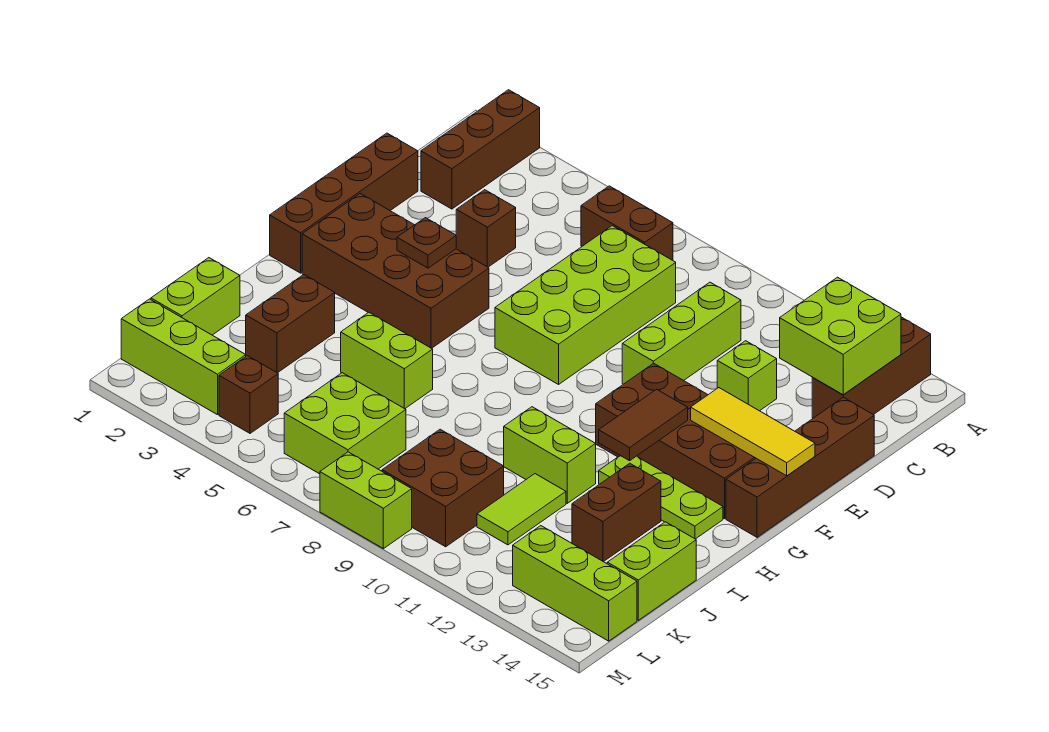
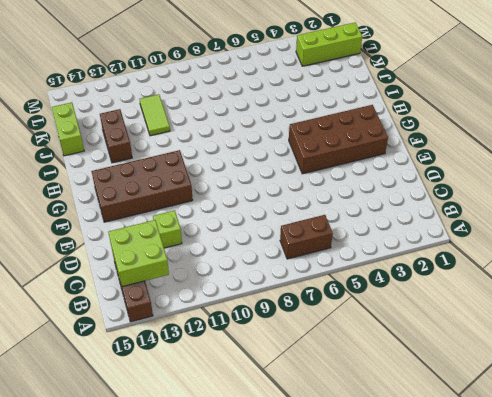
none -> brown brick A2:C2 level 1
none -> lime brick C7:F8 level 1
none -> lime brick C10:E10 level 1

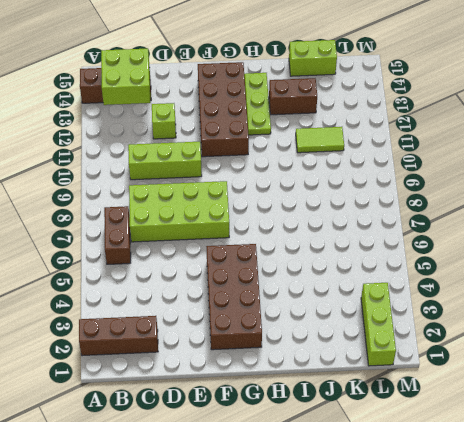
none -> brown brick D1:G1 level 1
none -> brown brick D4 level 1
none -> brown brick D15:G15 level 1

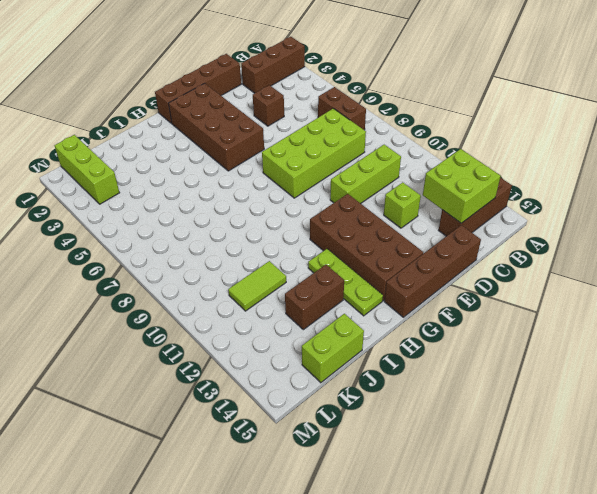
none -> brown brick I3:J3 level 1
none -> lime brick I5:I6 level 1
none -> lime brick I10:I11 level 1

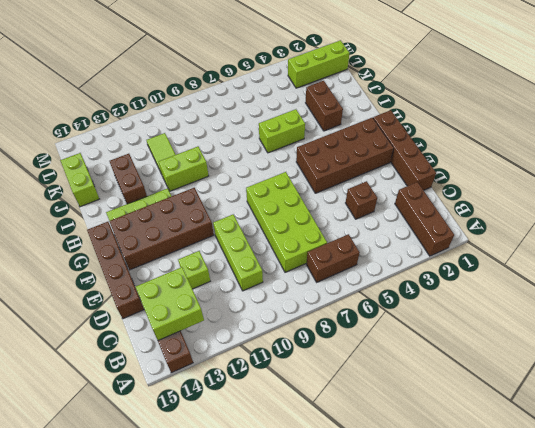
none -> lime brick J1:K1 level 1
none -> lime brick K6:L7 level 1
none -> brown brick K9:L10 level 1

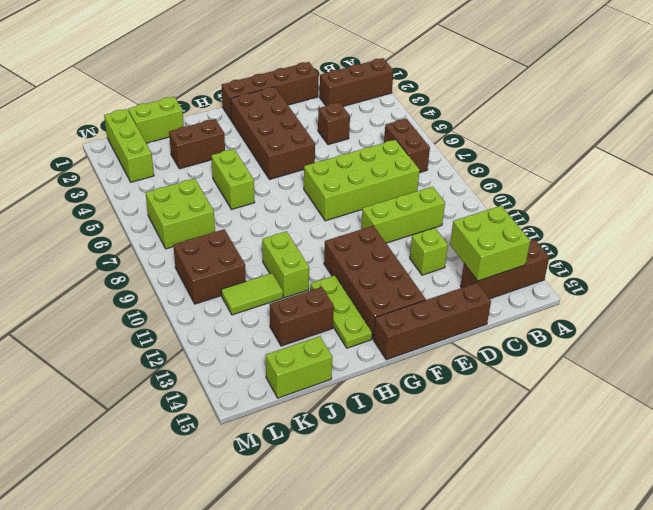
none -> brown brick L4 level 1
none -> lime brick L13:L15 level 1
none -> lime brick M8:M9 level 1

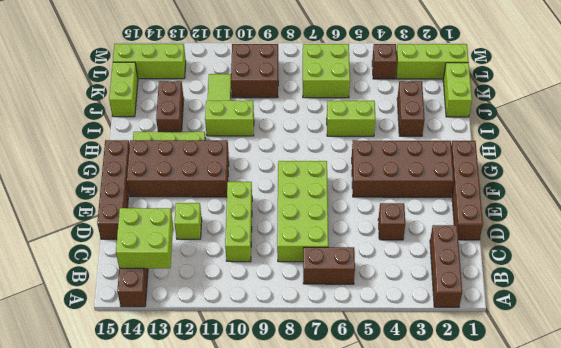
none -> lime brick M8:M9 level 1
none -> brown plate F4 level 2
none -> yellow tile F13:F15 level 2

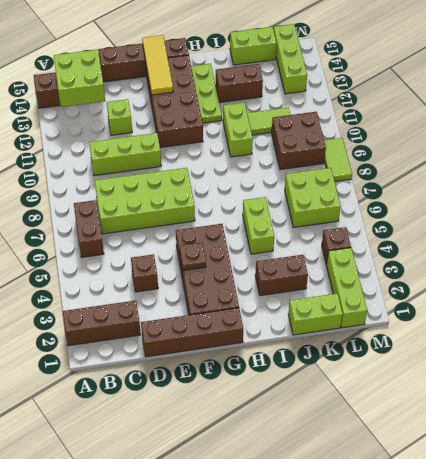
lime tile M8:M9 level 1 -> lime brick M8:M9 level 1
none -> brown tile G12:H12 level 2

